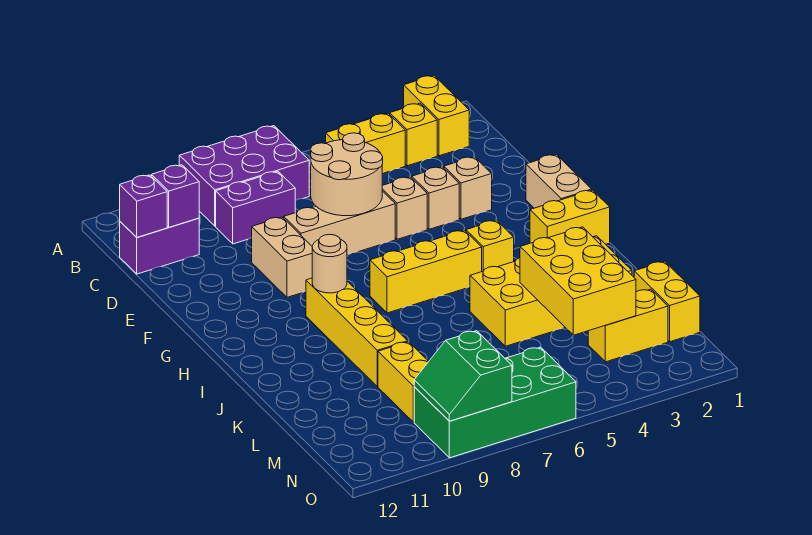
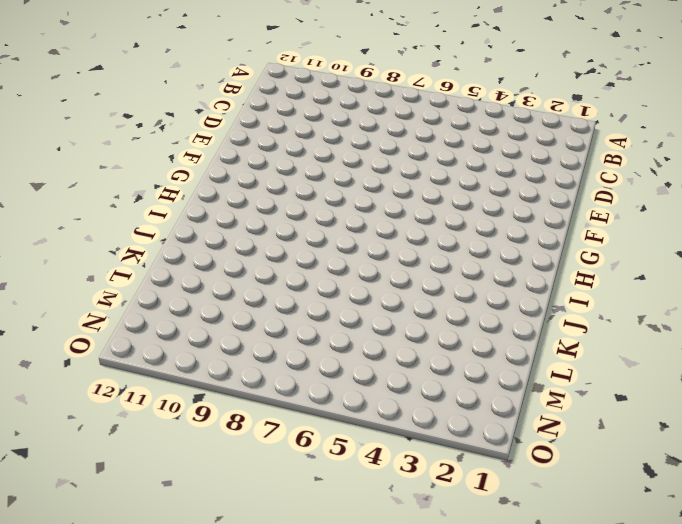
none -> yellow brick A2:B2 level 1
none -> purple brick A7:B9 level 1
none -> yellow brick B3 level 1

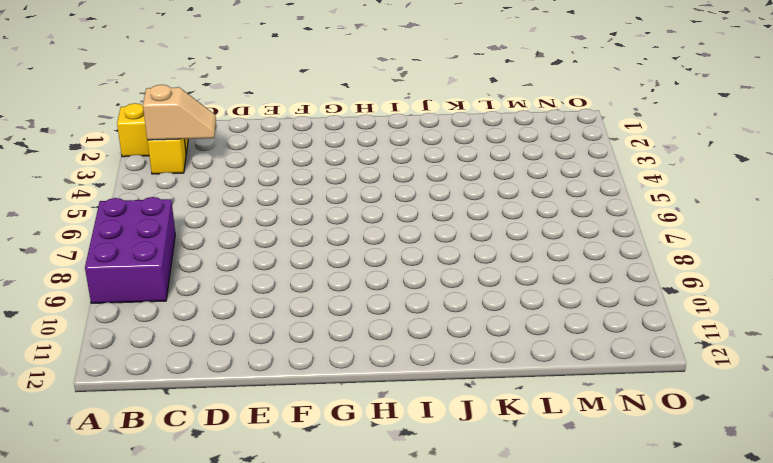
tan slope B3:C3 level 2 top B -> none
none -> yellow brick B4:B5 level 1
none -> purple brick C8:C9 level 1
none -> purple brick C11:C12 level 1

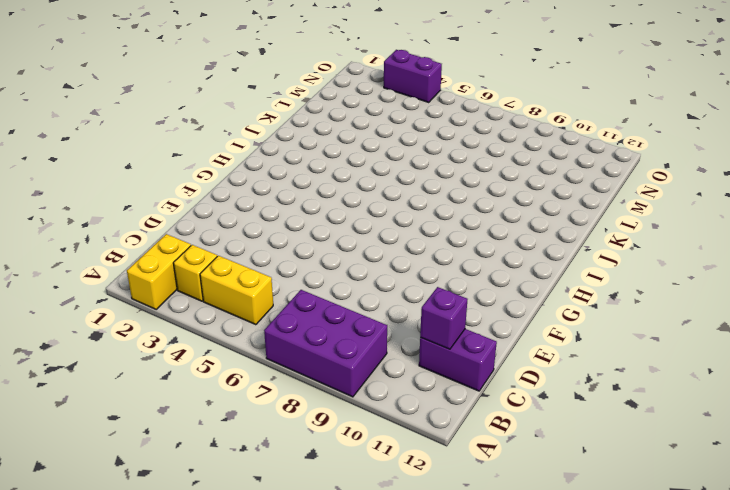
purple brick O3:O4 level 1 -> purple brick C8:C9 level 1
none -> tan brick E3 level 1
none -> tan brick E4 level 1
none -> tan brick E5 level 1

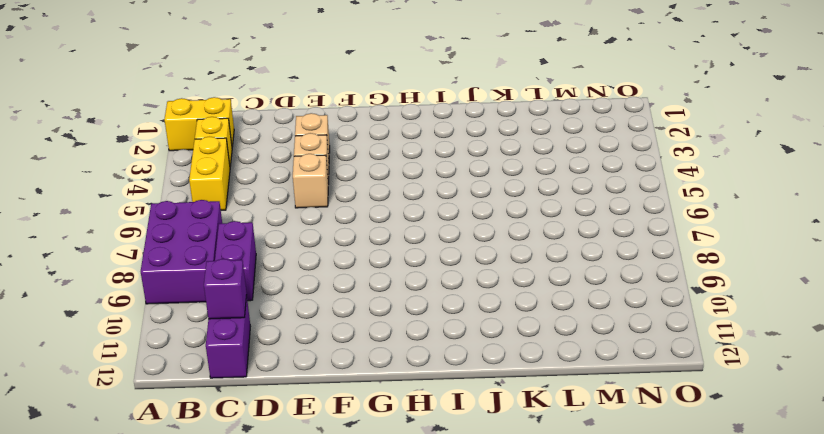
none -> tan brick E6:E8 level 1
none -> tan brick E9:F9 level 1
none -> tan brick F1:G1 level 1

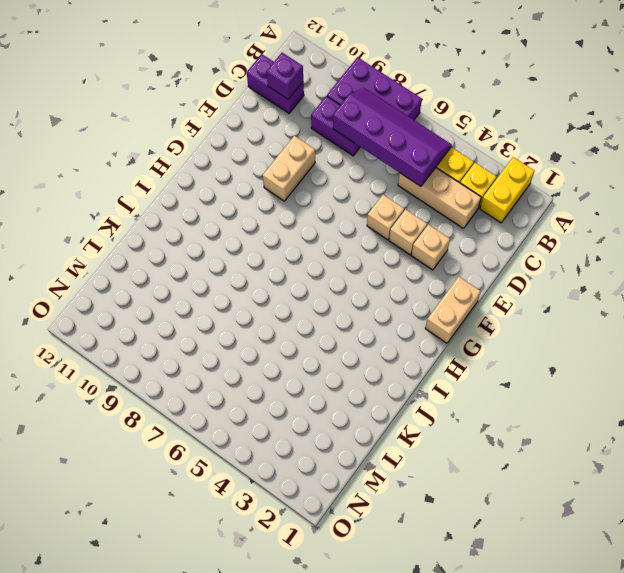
purple slope B5:C8 level 2 top C -> none
tan brick C3:C5 level 1 -> tan brick E6:E8 level 1
none -> yellow brick H1:H2 level 1
none -> yellow brick H4 level 1
none -> yellow brick H5:H7 level 1

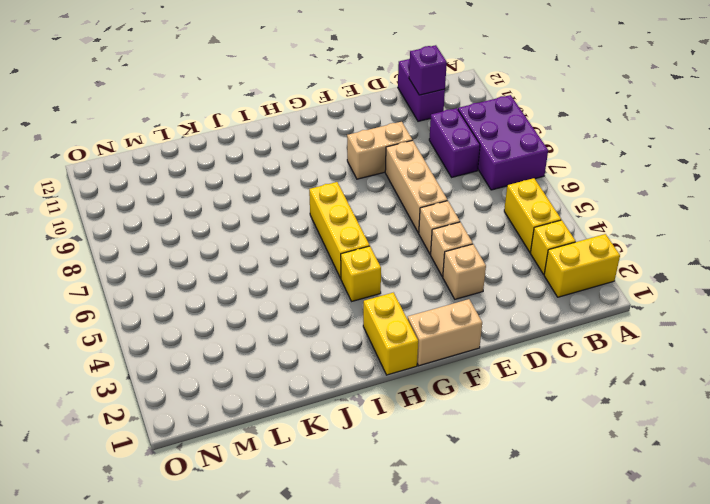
none -> yellow brick H9:K9 level 1
none -> yellow brick J2:K5 level 1
none -> yellow brick L1:M1 level 1

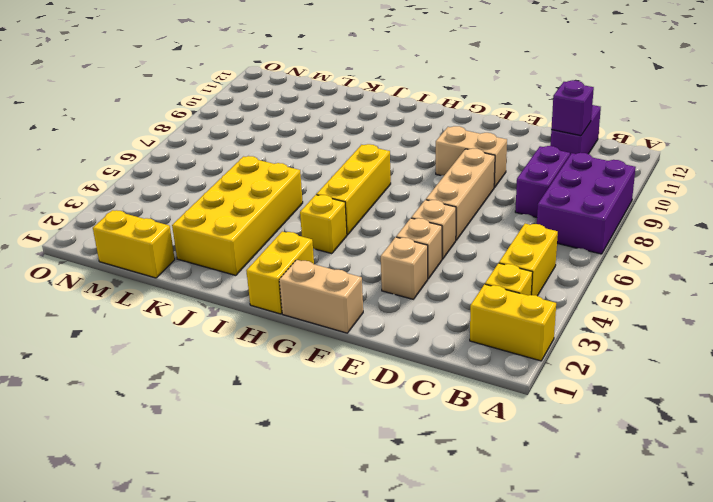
none -> yellow brick H9:K9 level 1
none -> yellow brick L9:M9 level 1
none -> yellow brick M2:M3 level 1

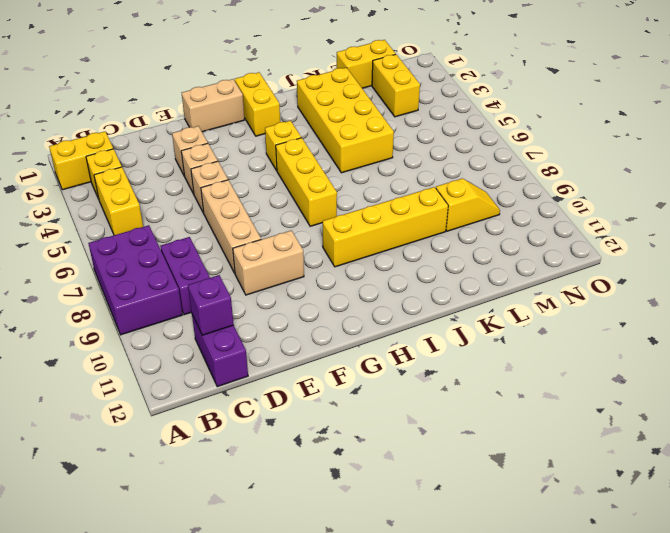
yellow slope L9:M9 level 1 top L -> yellow brick L9:M9 level 1
none -> green brick N6:O9 level 1
none -> purple brick C12 level 2
none -> tan round brick D6:E7 level 2

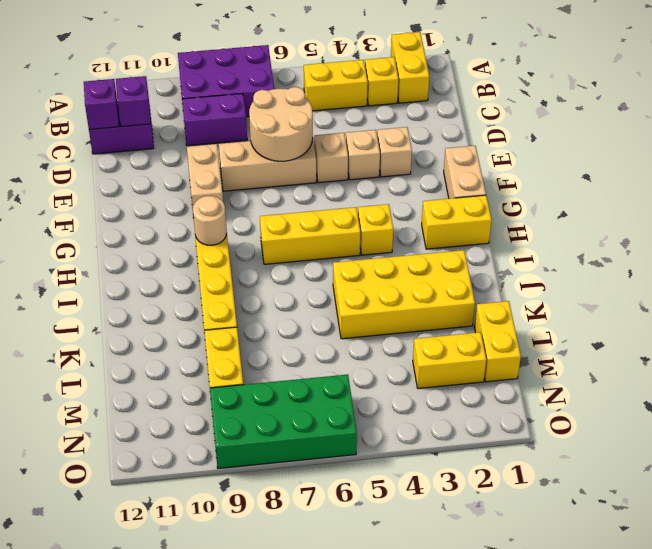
none -> yellow brick K3:M4 level 2
none -> green slope N8:O9 level 2 top 8

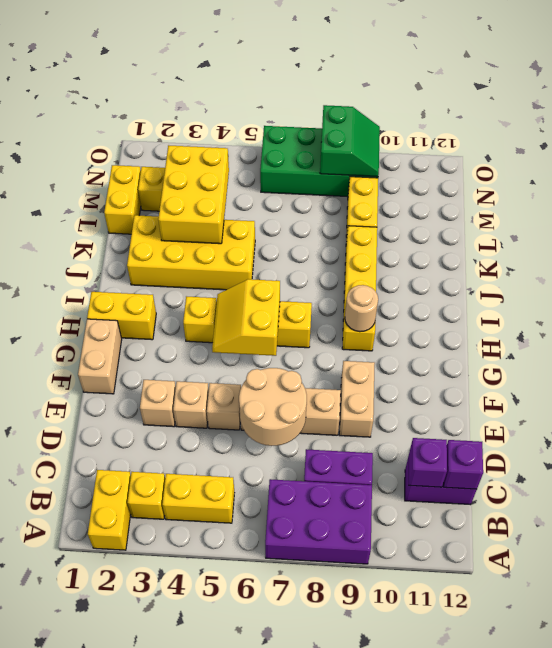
yellow slope G5:H6 level 2 top 6 -> none

